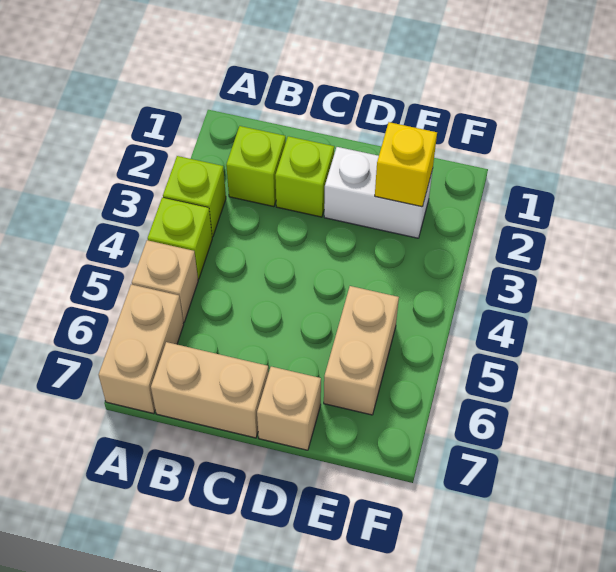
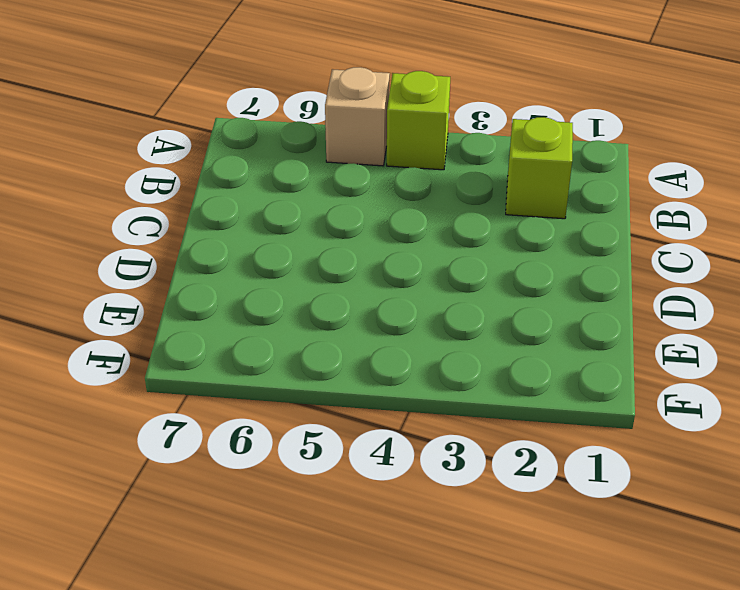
none -> lime brick A3 level 1
none -> tan brick A6:A7 level 1

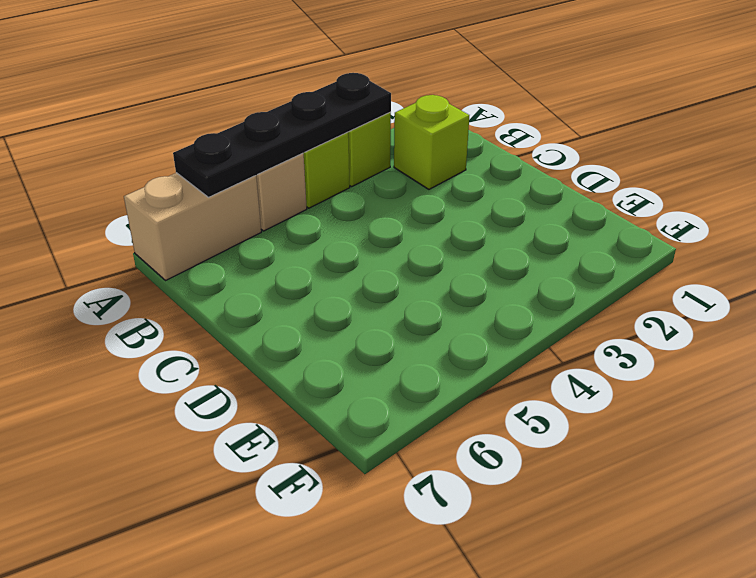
black plate A3:A6 level 2 -> none
none -> tan brick B7:C7 level 1
none -> lime brick C2 level 1

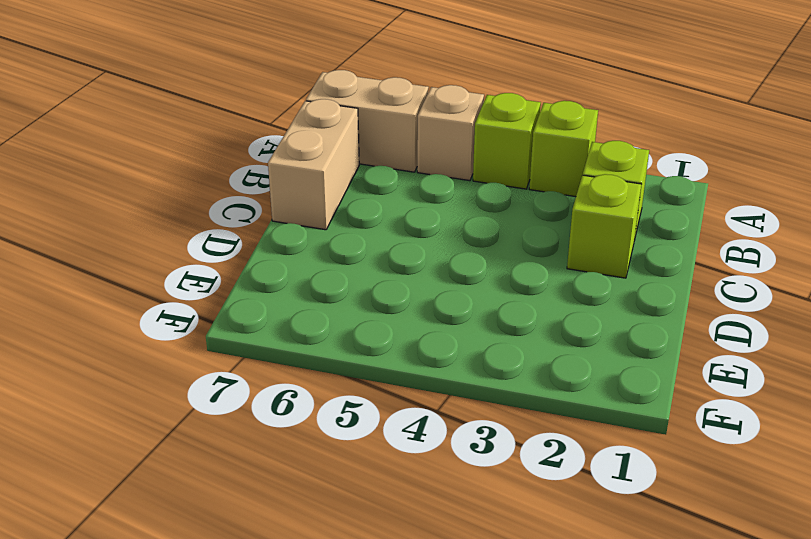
none -> white brick D2:E2 level 1
none -> tan brick D7 level 1

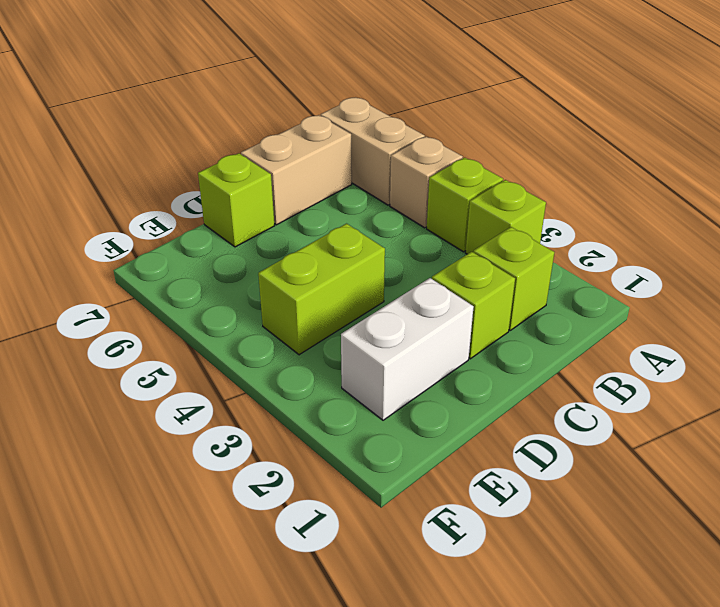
lime brick D4:E4 level 1 -> none
lime brick D7 level 1 -> tan brick D7 level 1
none -> tan brick E5:E6 level 1
none -> yellow brick E2 level 2

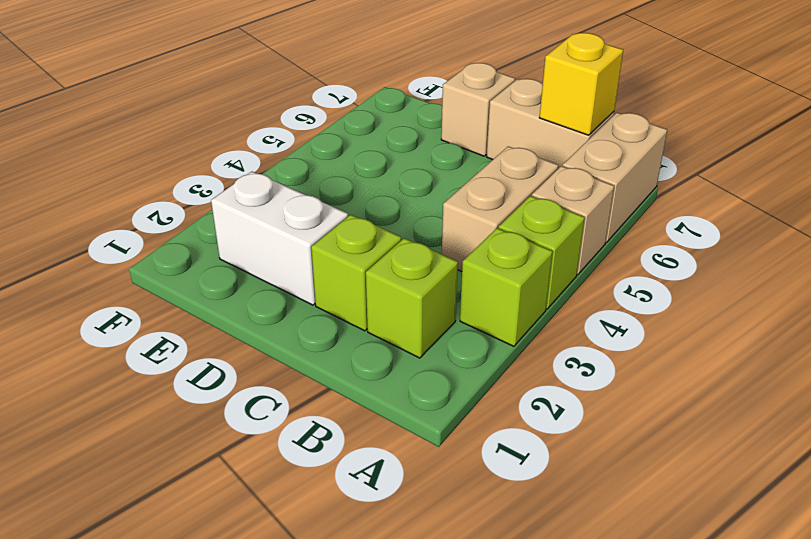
tan brick B4:B5 level 1 -> tan brick E5:E6 level 1
yellow brick B7 level 2 -> yellow brick E2 level 2

